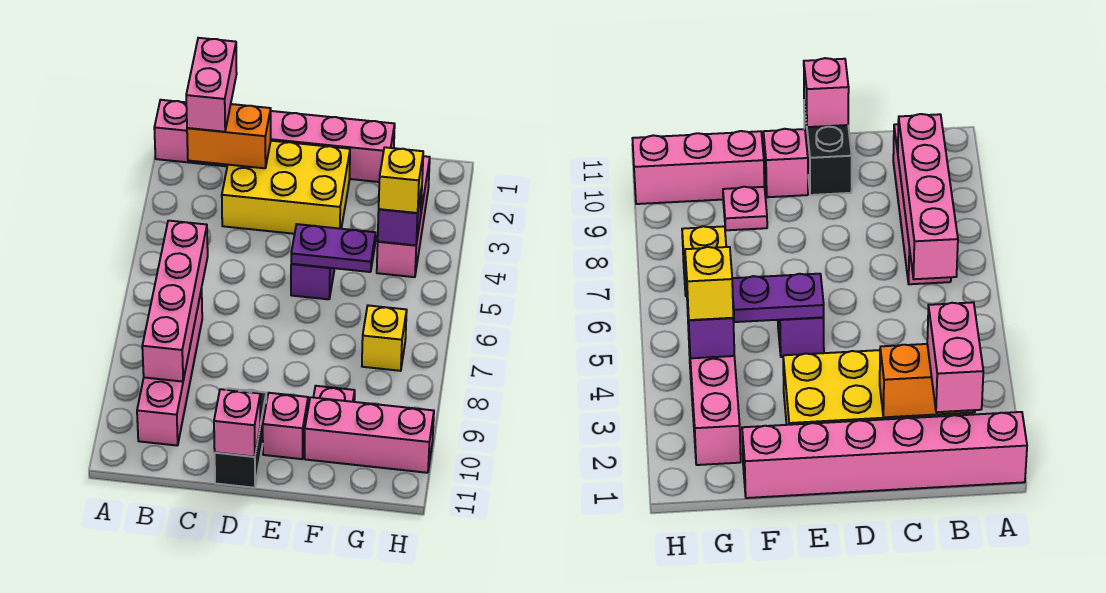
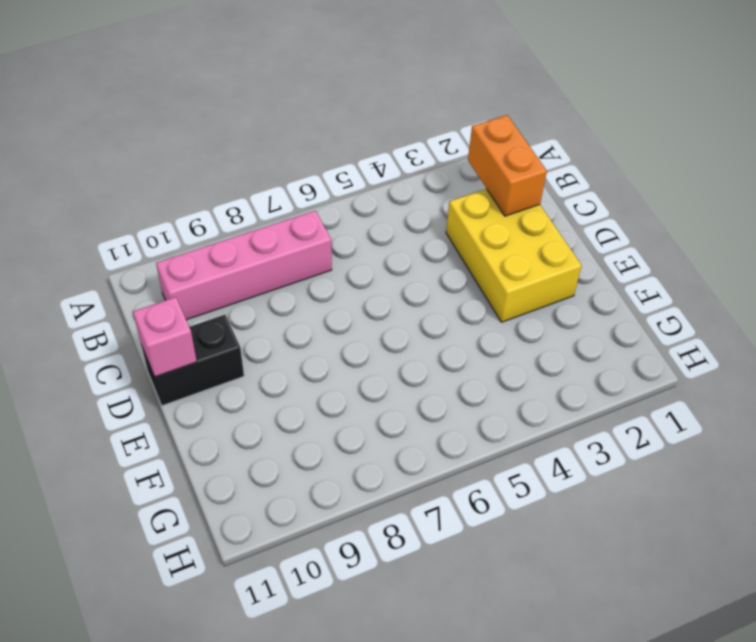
none -> pink brick A1:F1 level 1
none -> purple brick E5 level 1
none -> pink brick E10 level 1

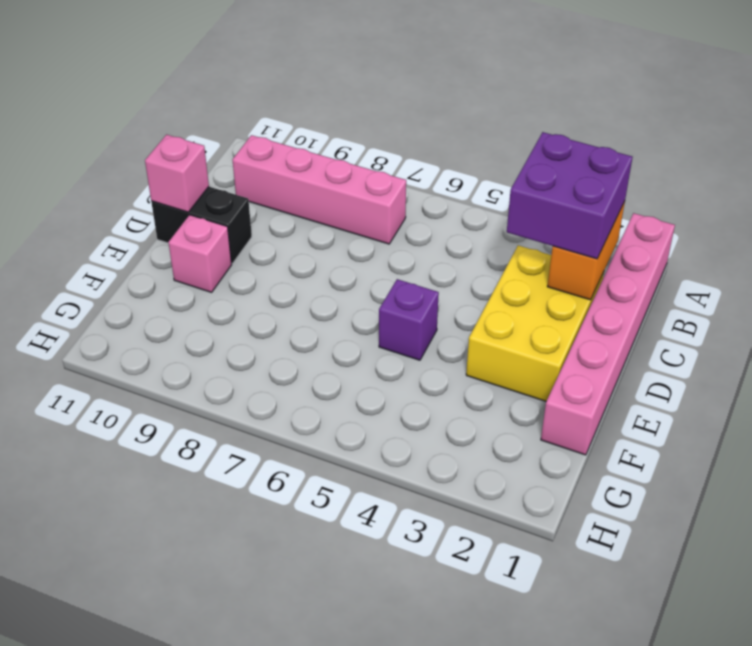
purple brick B2:C3 level 3 -> pink brick B1:B2 level 3
none -> pink plate F9 level 1
none -> pink brick F10:H10 level 1
none -> pink brick G2:G4 level 1

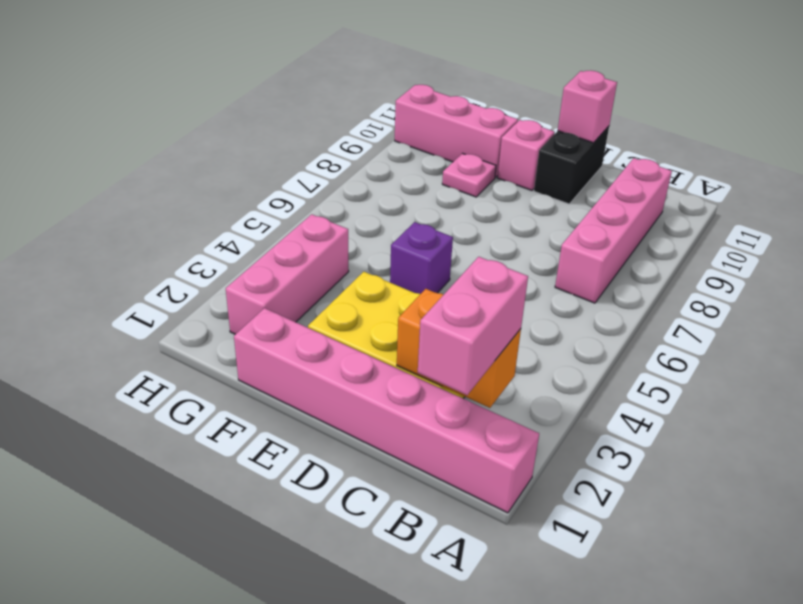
none -> yellow brick G7 level 1
none -> pink brick B6:B9 level 2
none -> purple plate E5:F5 level 2

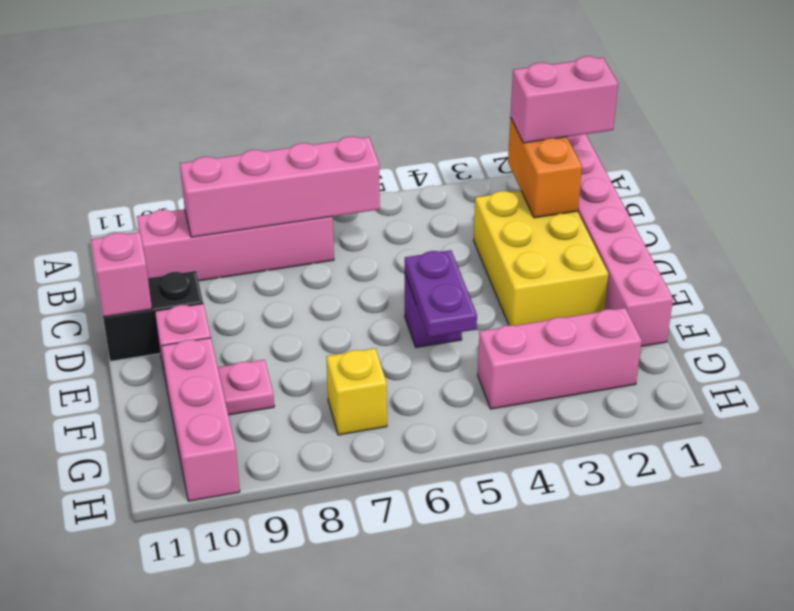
none -> purple brick G4 level 2
none -> yellow brick G4 level 3

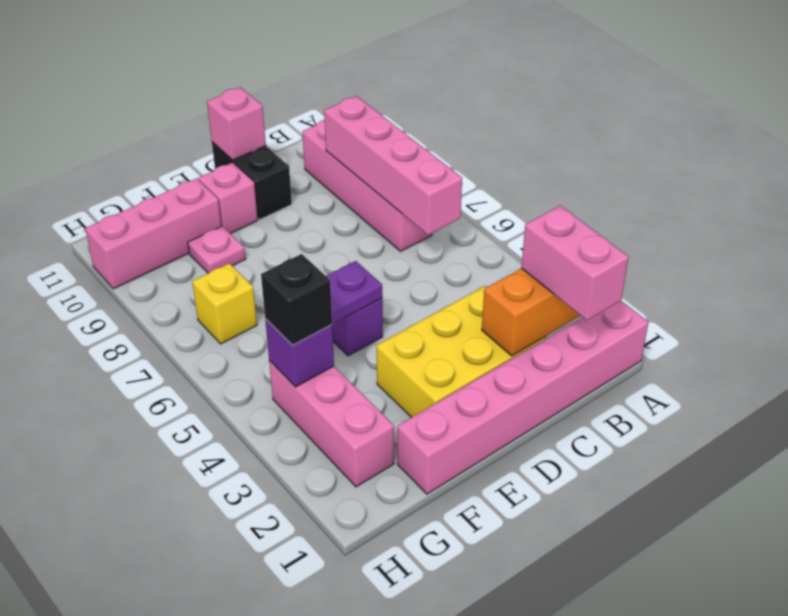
black brick G4 level 3 -> yellow brick G4 level 3

